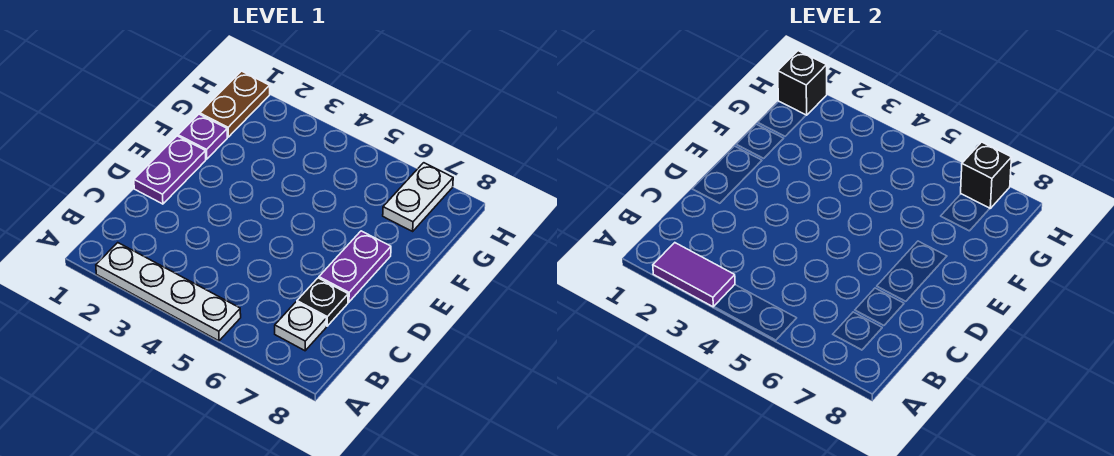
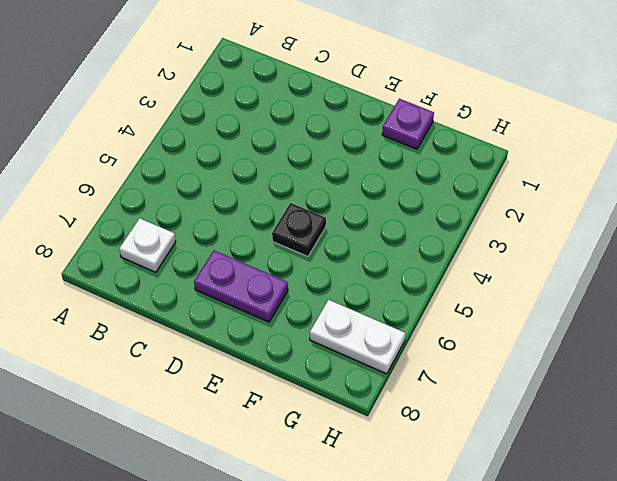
black plate E5 level 1 -> black plate C7 level 1
none -> white plate A2:A5 level 1
none -> purple plate D1:E1 level 1

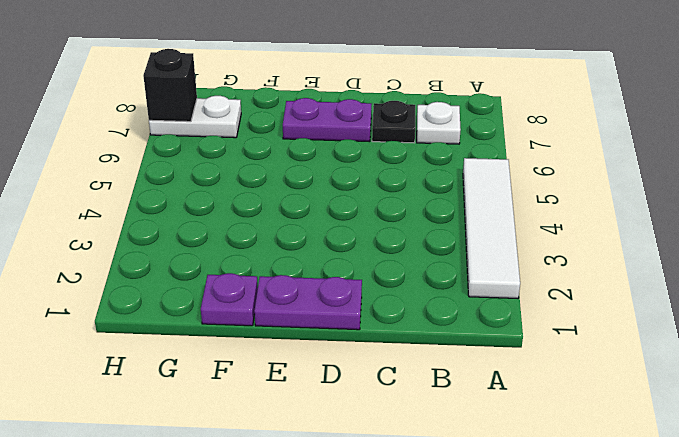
white tile A2:A5 level 1 -> white plate A2:A5 level 1
none -> brown plate G1:H1 level 1
none -> purple tile A2:A3 level 2

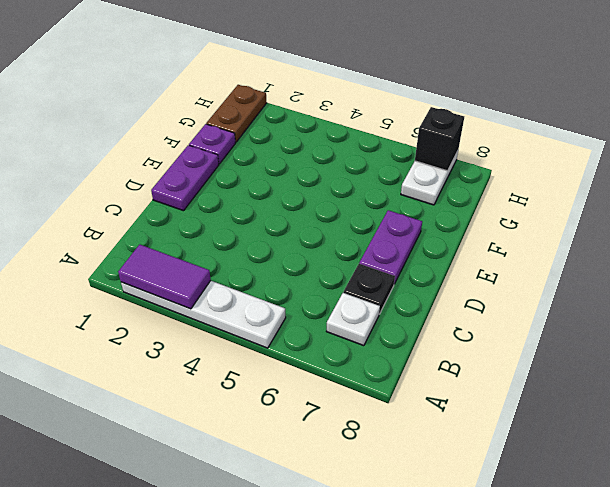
none -> black brick H1 level 2

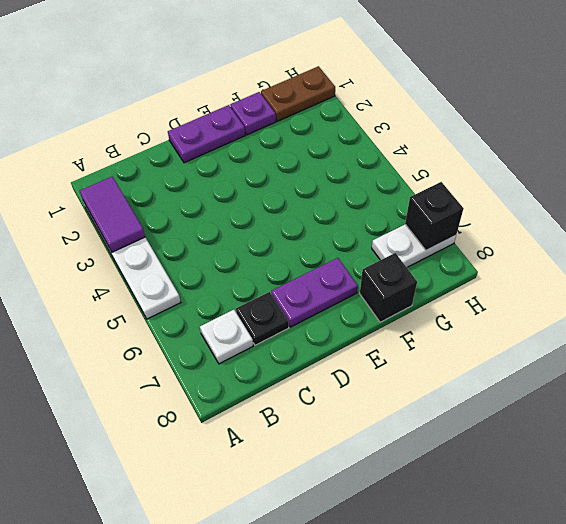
black brick F8 level 1 -> black brick H1 level 2

